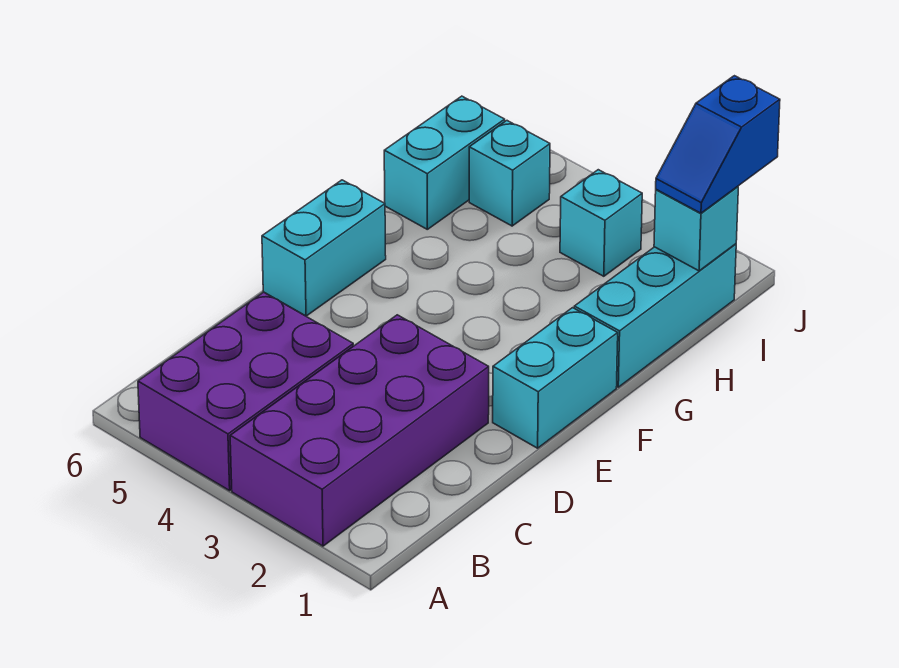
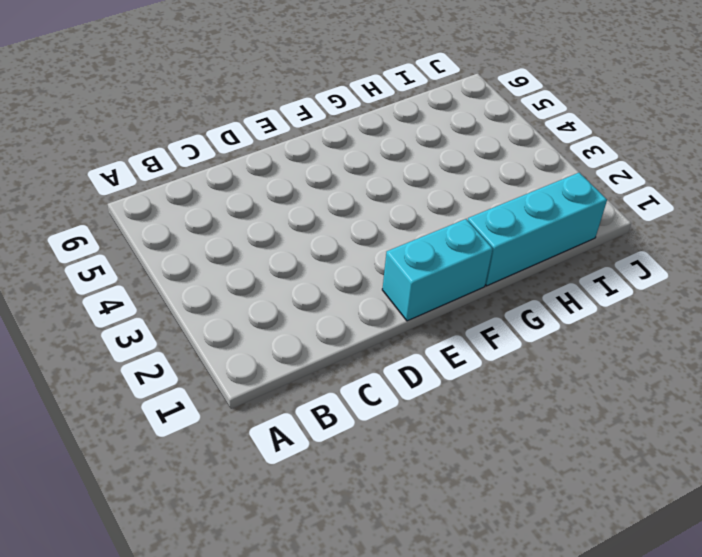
none -> purple brick A2:D3 level 1
none -> purple brick A4:C5 level 1

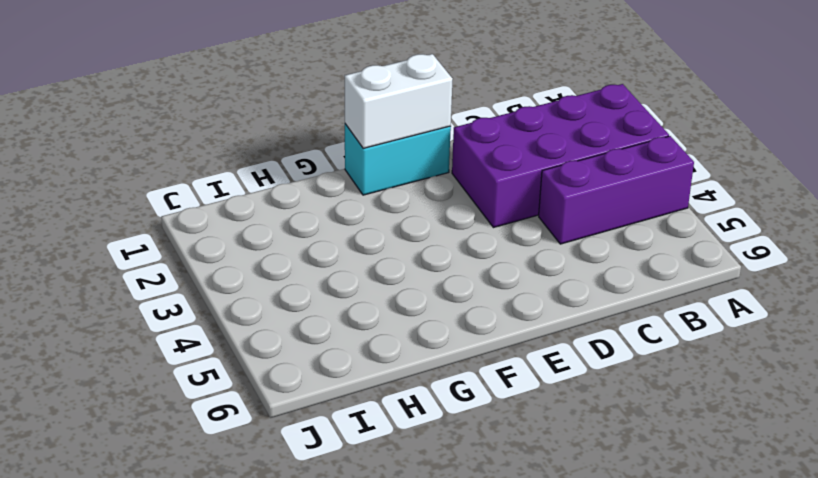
purple brick A4:C4 level 1 -> purple brick A4:C5 level 1
white brick E1:F1 level 2 -> none
none -> cyan brick E6:F6 level 1
none -> cyan brick G1:I1 level 1

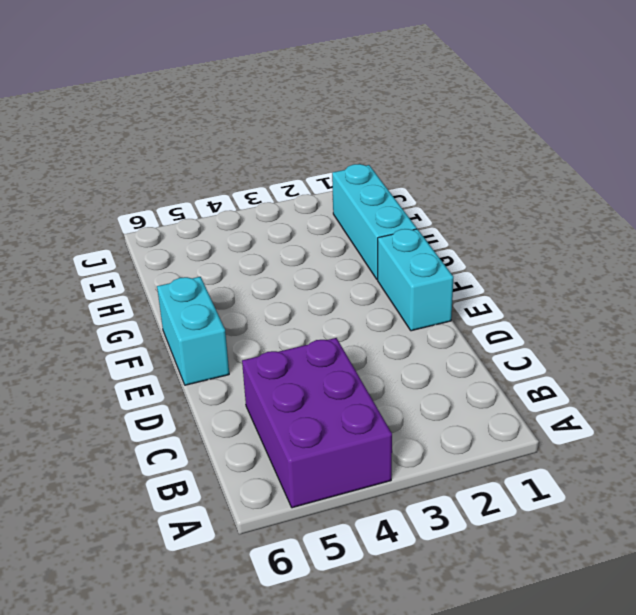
none -> purple brick A2:D3 level 1
none -> cyan brick H6:I6 level 1

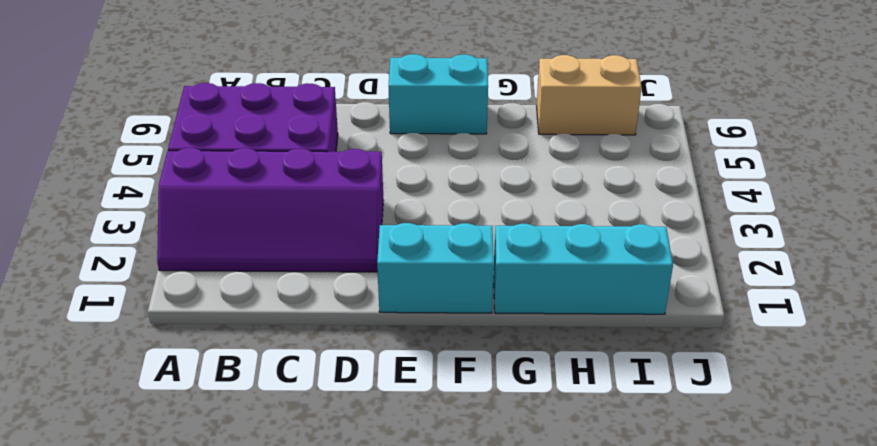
purple slope A2:D3 level 1 top 3 -> purple brick A2:D3 level 1
tan brick H6:I6 level 1 -> cyan brick H6:I6 level 1
none -> cyan brick I3 level 1
none -> cyan brick I5 level 1

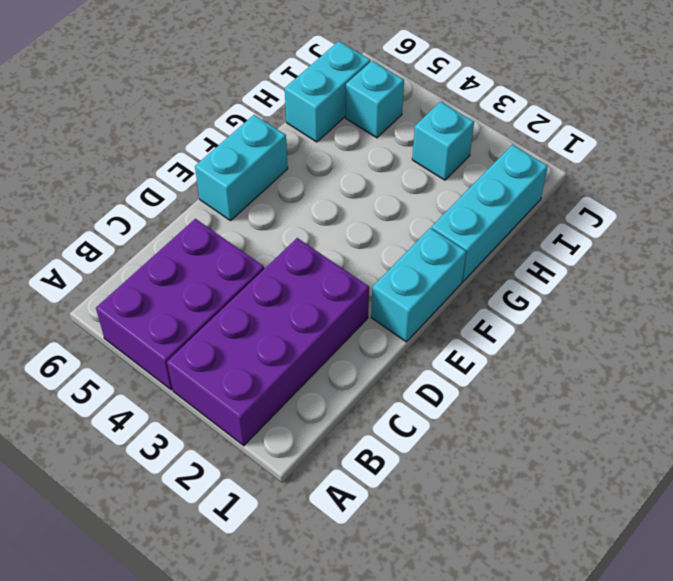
none -> cyan brick I1 level 2
none -> blue slope I1:J1 level 3 top J

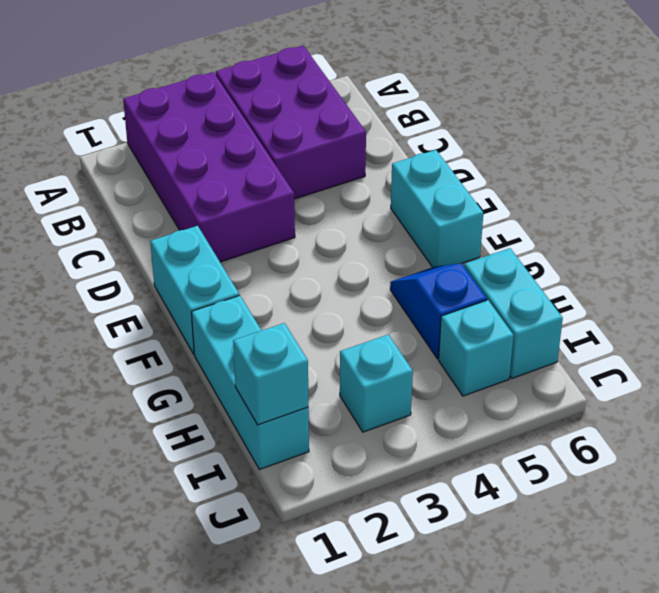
blue slope G5:H5 level 1 top H -> blue slope I1:J1 level 3 top J

